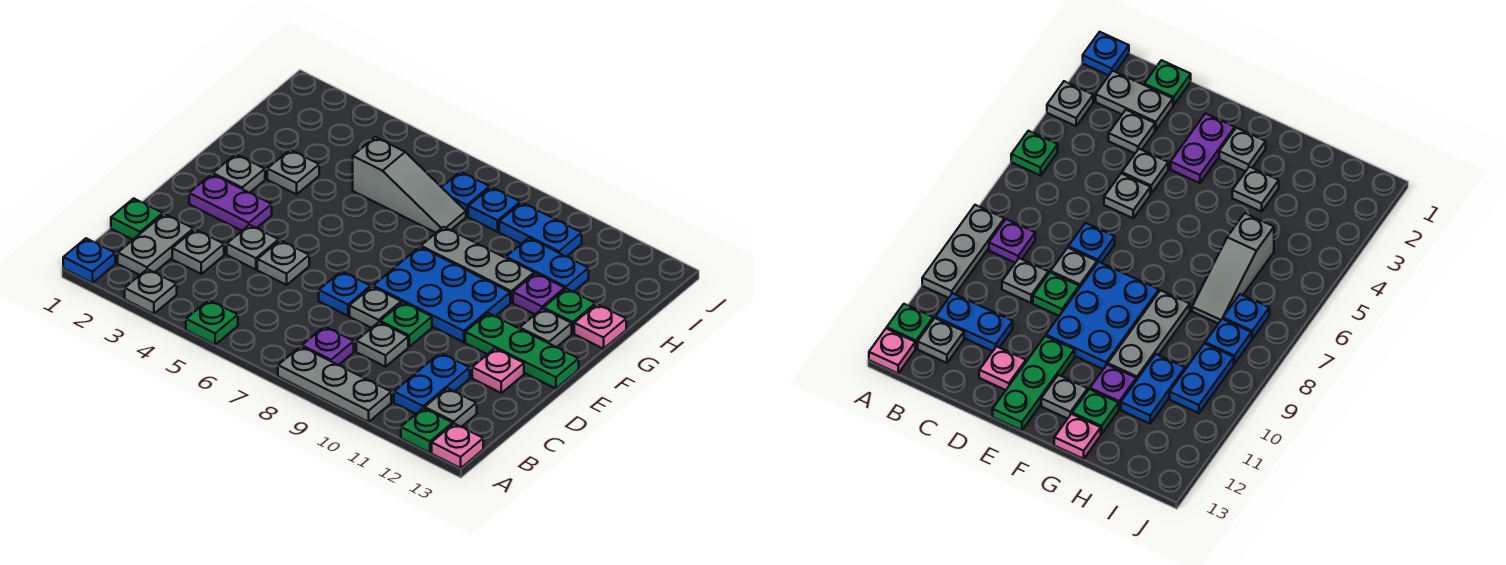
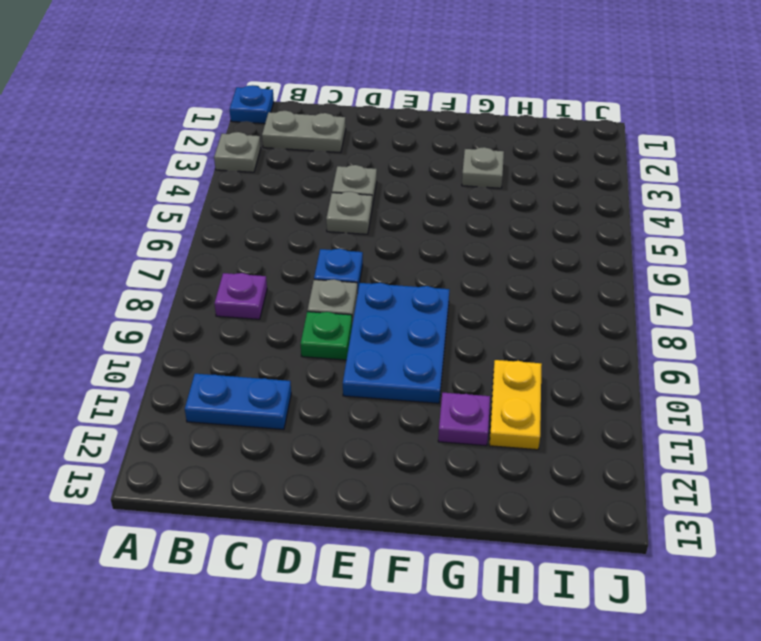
yellow plate H10:H11 level 1 -> blue plate H10:H11 level 1
none -> green plate A5 level 1
none -> grey plate A8:A10 level 1
none -> green plate A12 level 1
none -> pink plate A13 level 1

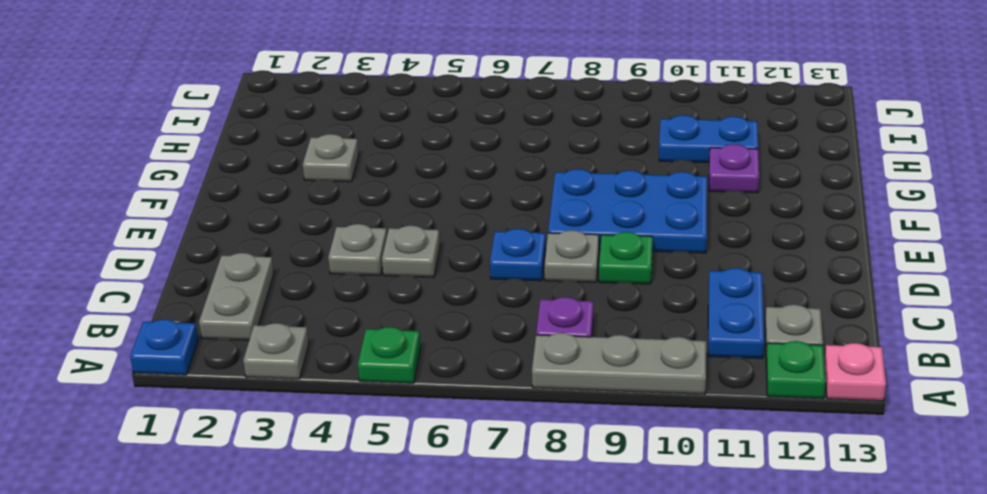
none -> green plate C1 level 1
none -> grey plate C3 level 1
none -> grey plate C9 level 1
none -> pink plate D12 level 1

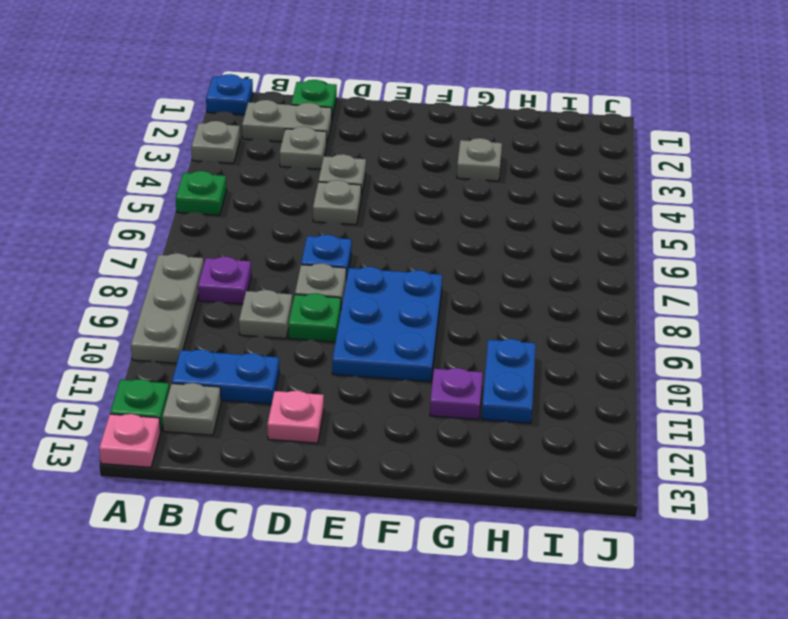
none -> purple plate E2:E3 level 1
none -> green plate E11:E13 level 1
none -> grey plate F2 level 1
none -> grey plate F12 level 1

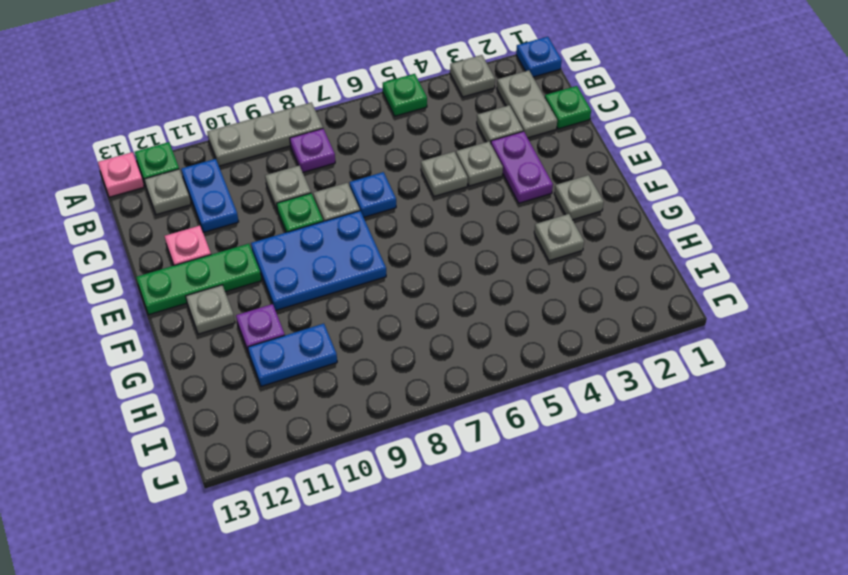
purple plate D3:E3 level 1 -> purple plate E2:E3 level 1
none -> grey plate G8:G10 level 1
none -> green plate G12 level 1
none -> pink plate G13 level 1
none -> grey slope H5:H7 level 1 top 5

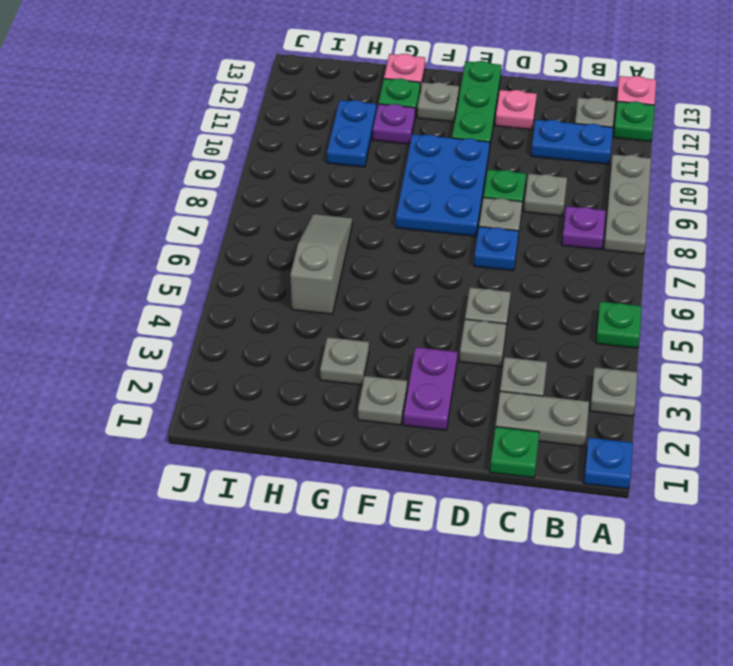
none -> grey plate G8:G10 level 1
none -> blue plate I7 level 1
none -> blue plate I8 level 1
none -> blue plate I9:I10 level 1

